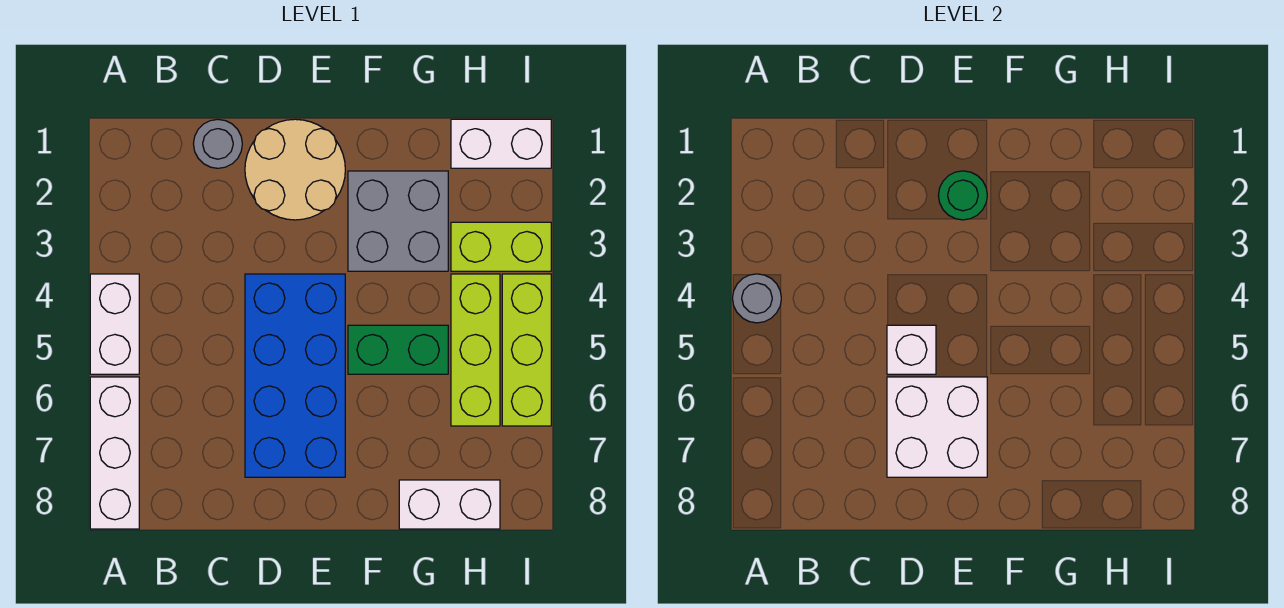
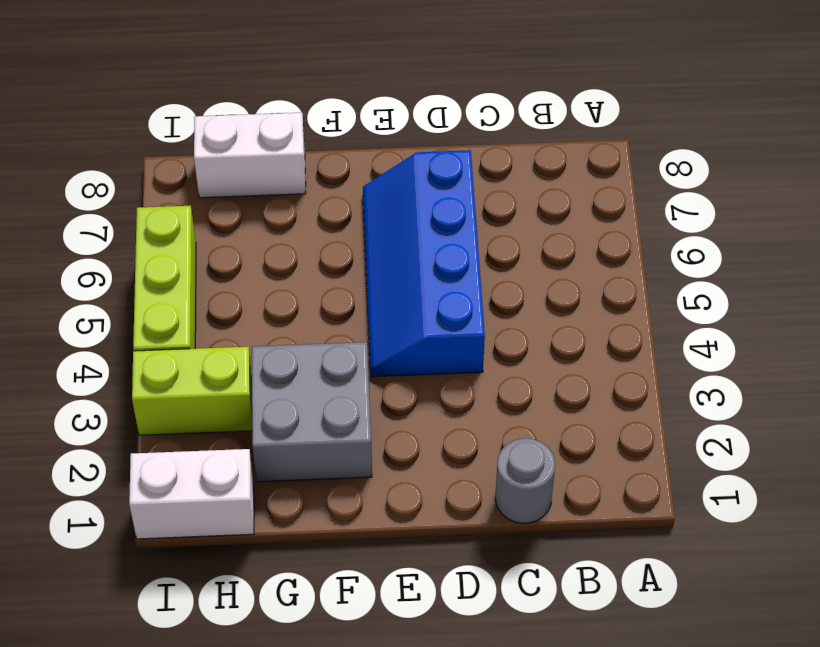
blue slope D4:E7 level 1 top D -> blue brick D4:E7 level 1
none -> white brick A4:A5 level 1
none -> white brick A6:A8 level 1
none -> tan round brick D1:E2 level 1

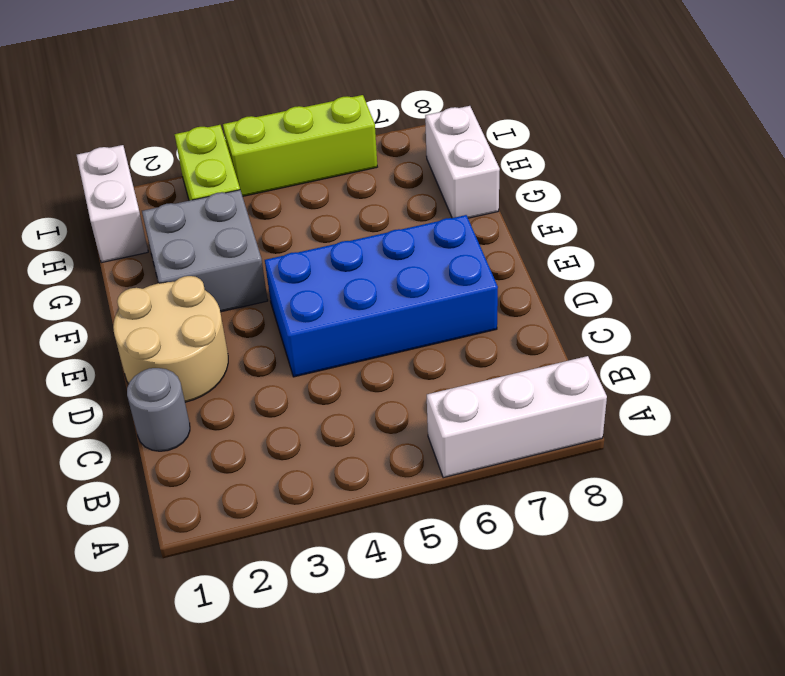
none -> white brick A4:A5 level 1
none -> green brick F5:G5 level 1
none -> lime brick H4:H6 level 1

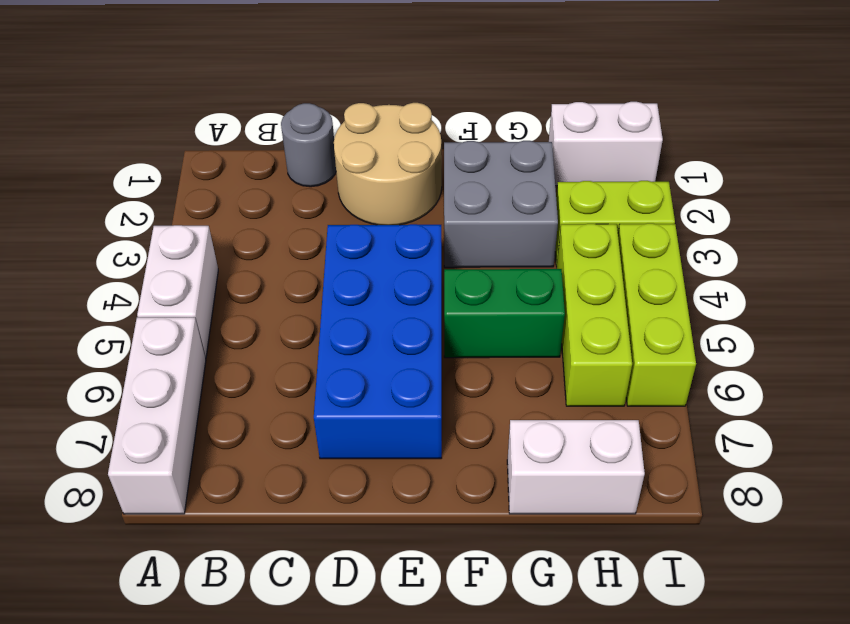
none -> grey round brick A4 level 2
none -> white brick D5 level 2
none -> white brick D6:E7 level 2

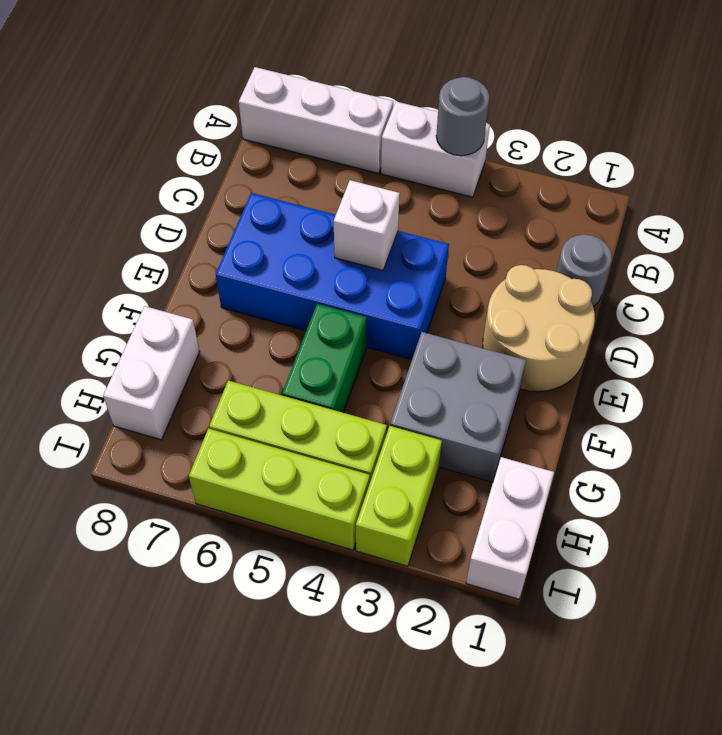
none -> white brick D6:E7 level 2
none -> green round brick E2 level 2

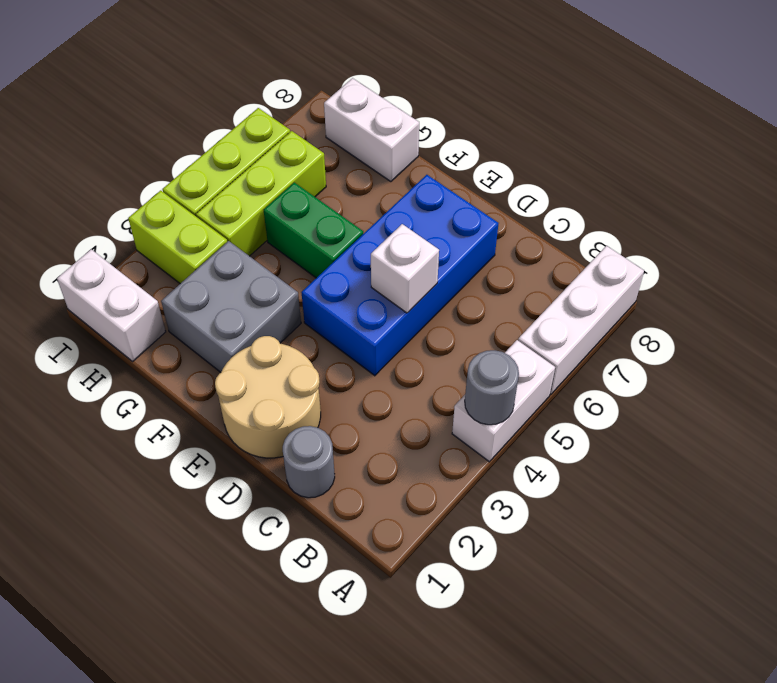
none -> white brick D6:E7 level 2
none -> green round brick E2 level 2

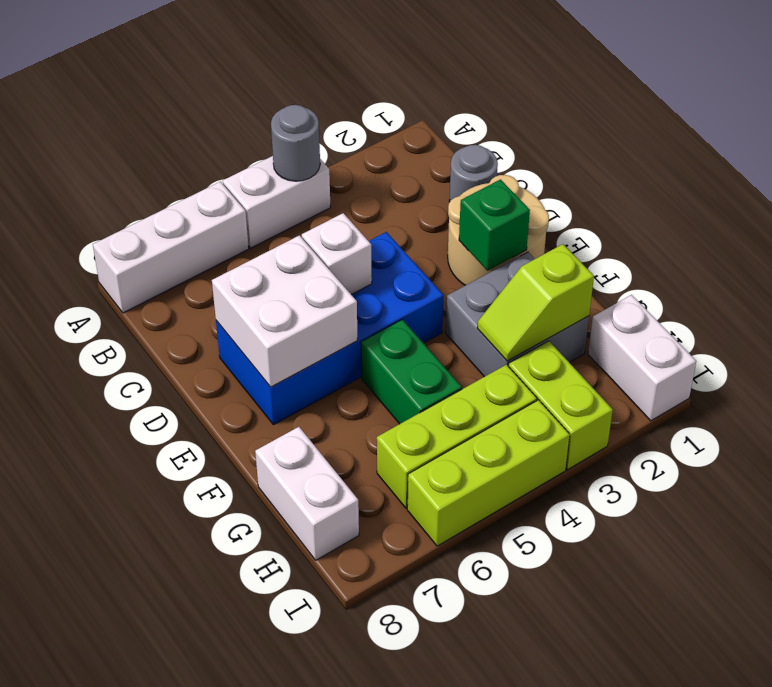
green brick E2 level 2 -> green round brick E2 level 2
lime slope G2:G3 level 2 top 2 -> none

